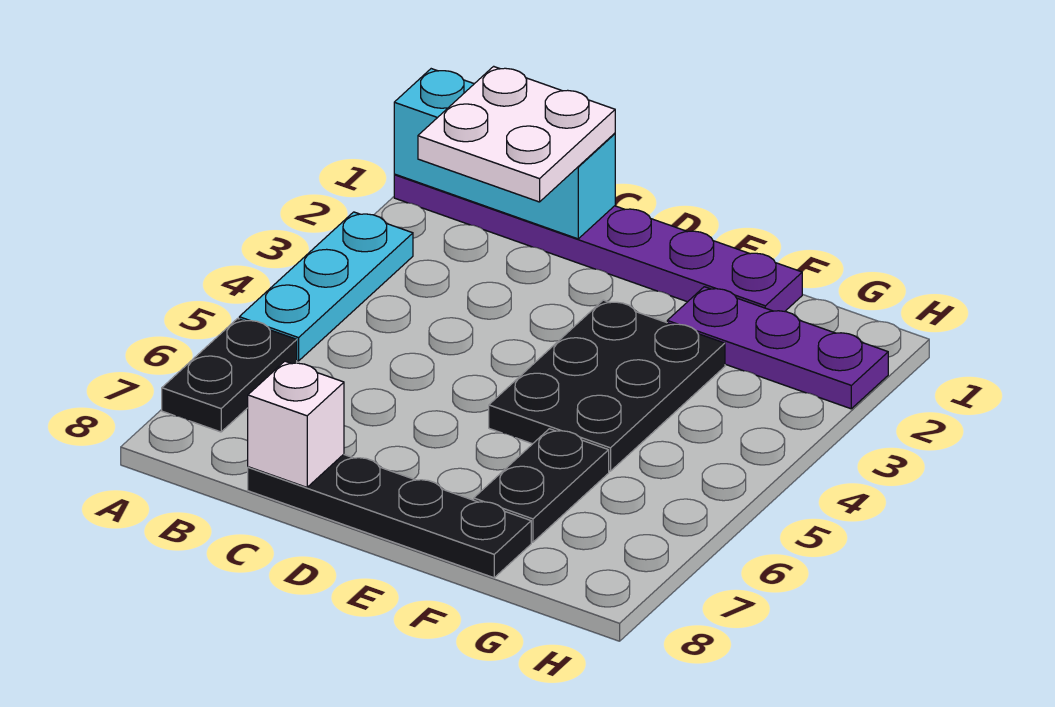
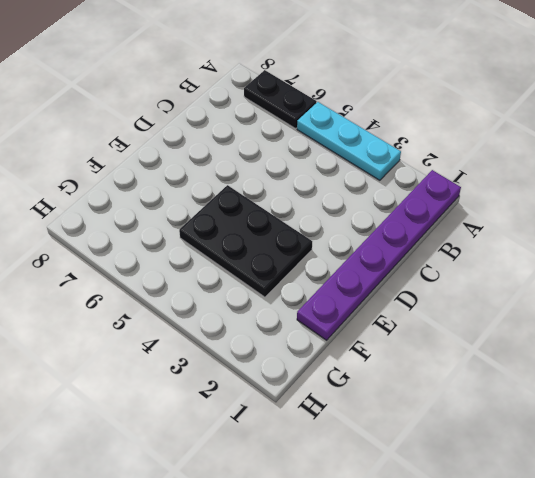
none -> black plate C8:F8 level 1
none -> purple plate F2:H2 level 1

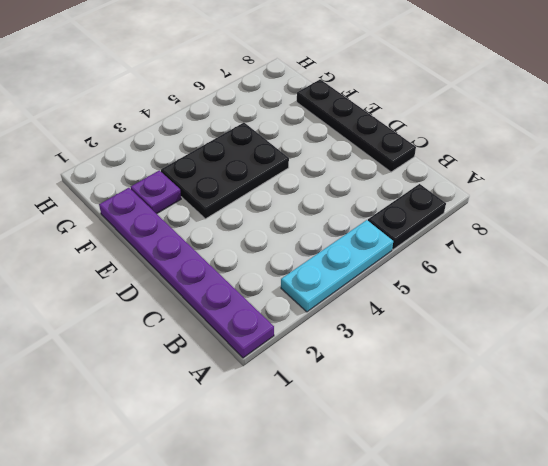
purple plate F2 level 1 -> purple plate F2:H2 level 1
none -> black plate F6:F7 level 1
none -> cyan brick A1:C1 level 2

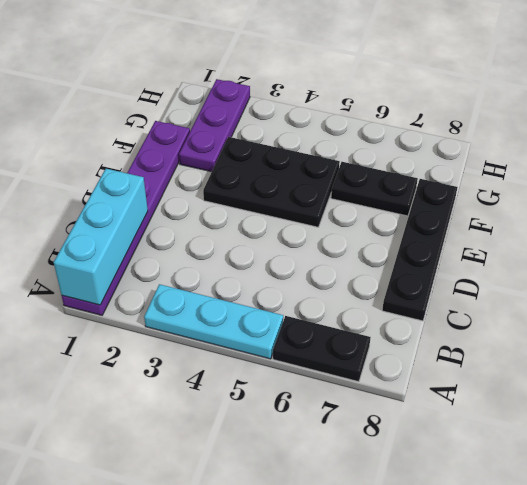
none -> white brick C8 level 2
none -> white plate B1:C2 level 3

